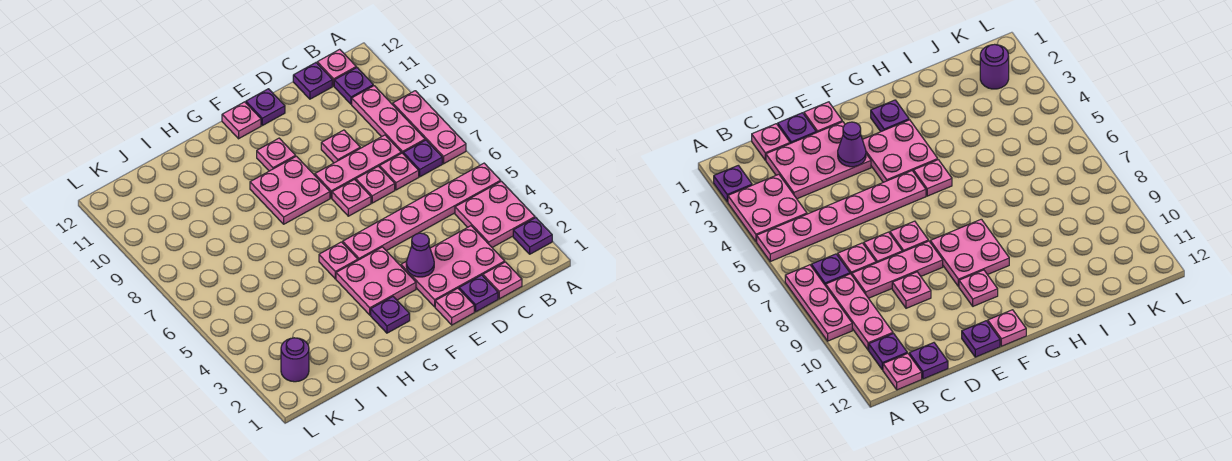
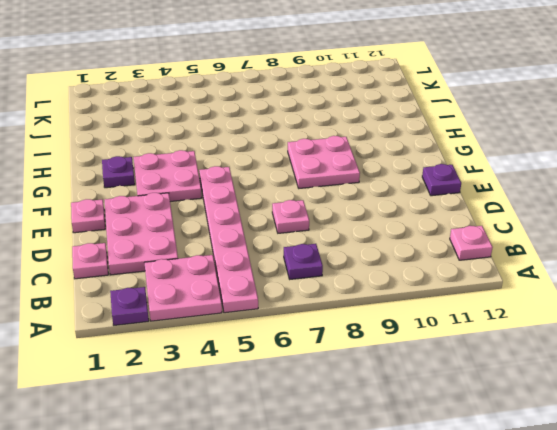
none -> pink plate A7:A9 level 1
none -> pink plate B8:B10 level 1
none -> purple plate B11 level 1

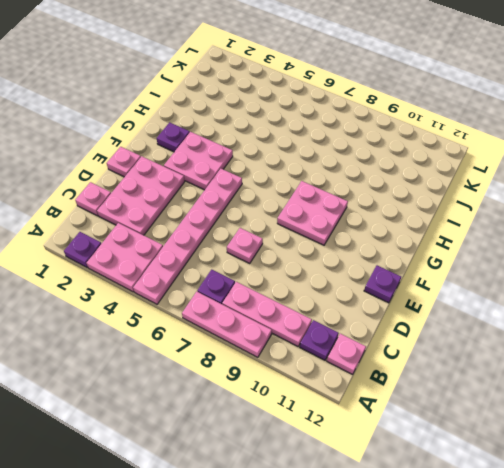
none -> pink plate C7 level 1
none -> pink plate C8:E8 level 1
none -> purple plate C12 level 1

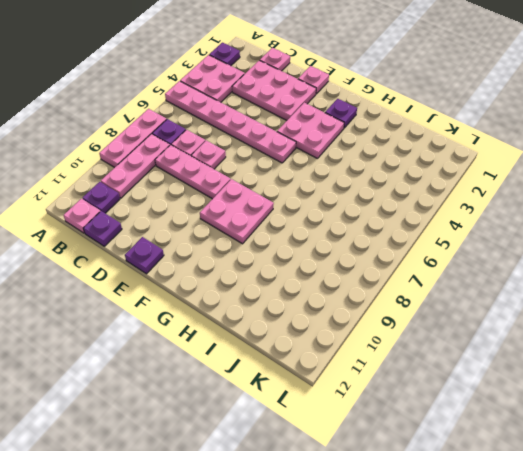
none -> purple plate D1 level 1
none -> pink plate D9 level 1
none -> pink plate E7 level 1

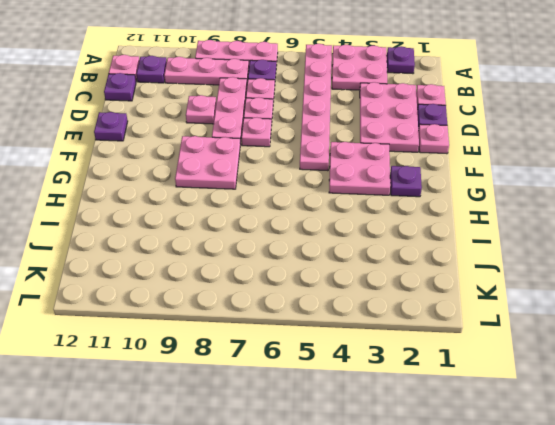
none -> pink plate F10 level 1
none -> pink plate F12 level 1
none -> pink plate G5 level 1

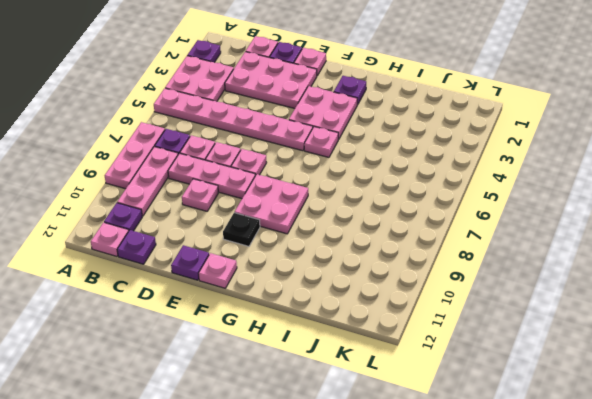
black plate F10 level 1 -> pink plate F10 level 1
none -> purple round brick K2 level 1
none -> purple cone E3 level 2

